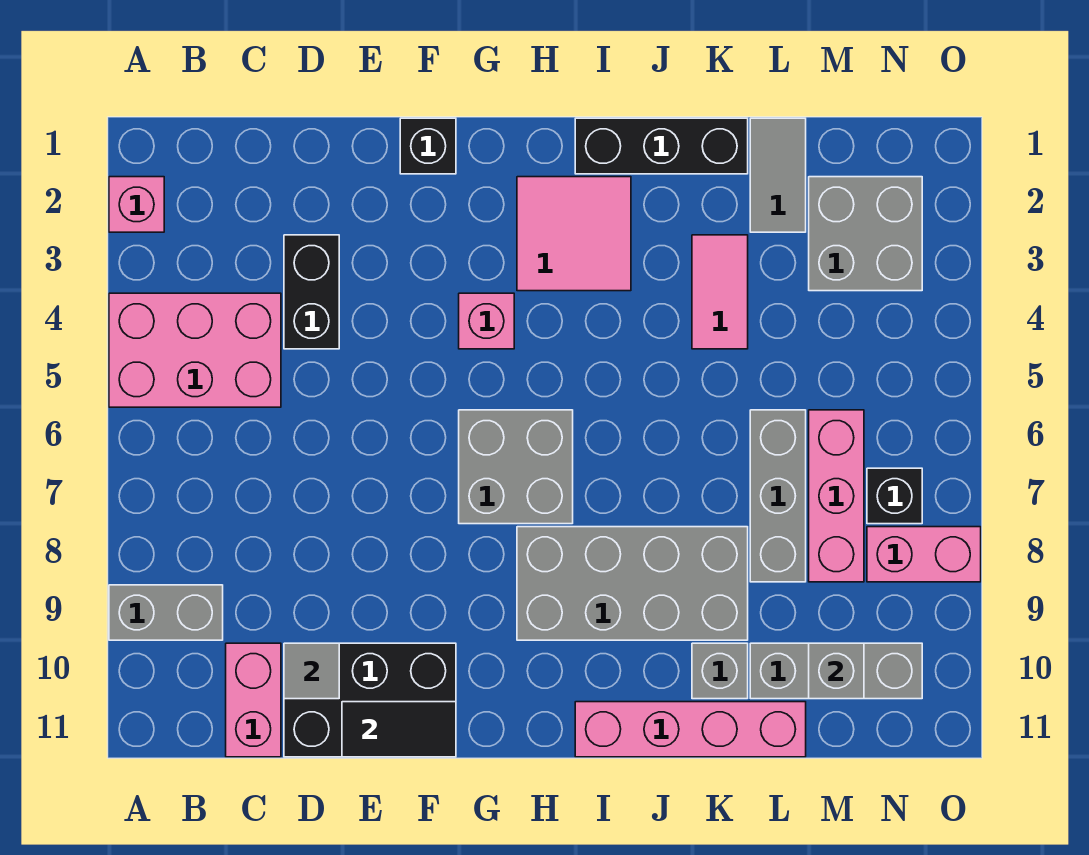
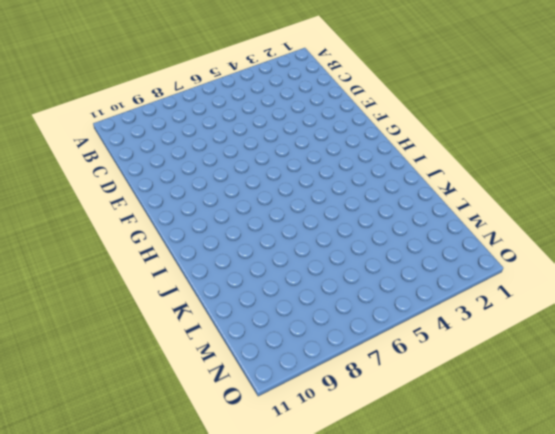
none -> pink brick A2 level 1
none -> pink brick A4:C5 level 1
none -> grey brick A9:B9 level 1

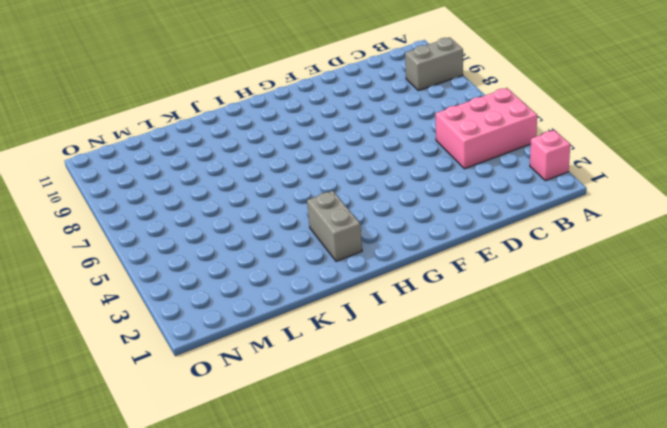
grey brick I2:I3 level 1 -> pink tile H2:I3 level 1
none -> pink brick C10:C11 level 1
none -> black brick D3:D4 level 1
none -> black brick D10:F11 level 1

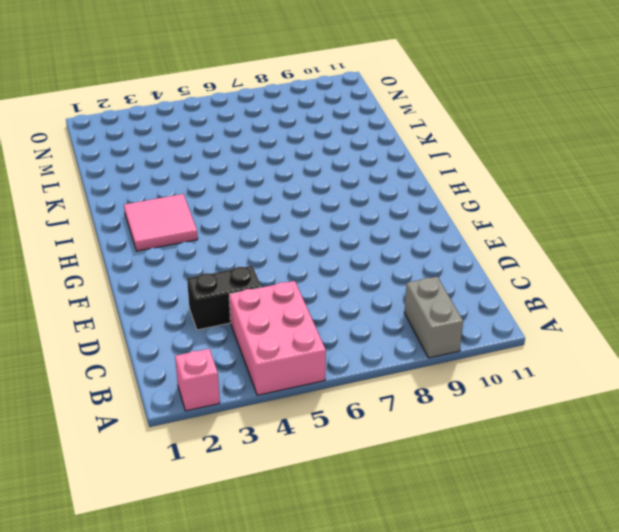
none -> pink brick C10:C11 level 1
none -> black brick D10:F11 level 1
none -> black brick F1 level 1

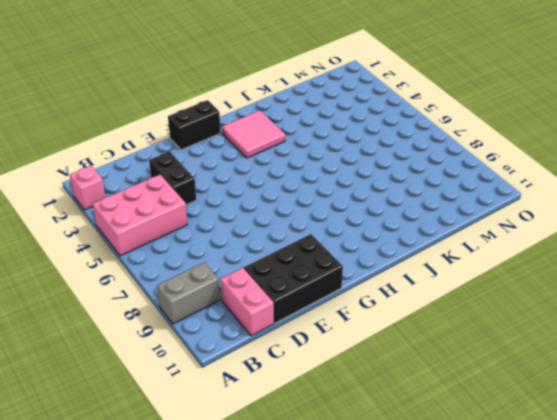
black brick F1:G1 level 1 -> black brick F1 level 1
none -> pink brick G4 level 1
none -> grey brick G6:H7 level 1
none -> grey brick H8:K9 level 1

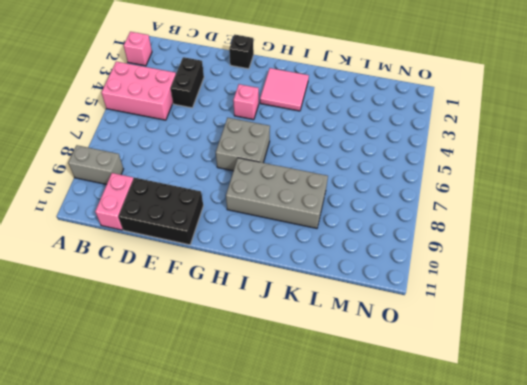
none -> black brick I1:K1 level 1
none -> pink brick I11:L11 level 1
none -> pink tile K3:K4 level 1

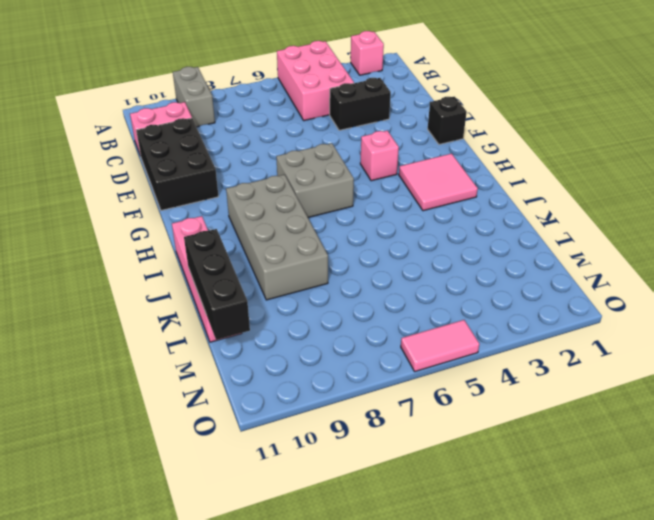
black brick K11:M11 level 2 -> black brick I1:K1 level 1
pink tile O5:O6 level 1 -> pink tile K3:K4 level 1
none -> grey brick K10 level 1
none -> grey tile L1:L2 level 1
none -> grey brick L6:L8 level 1

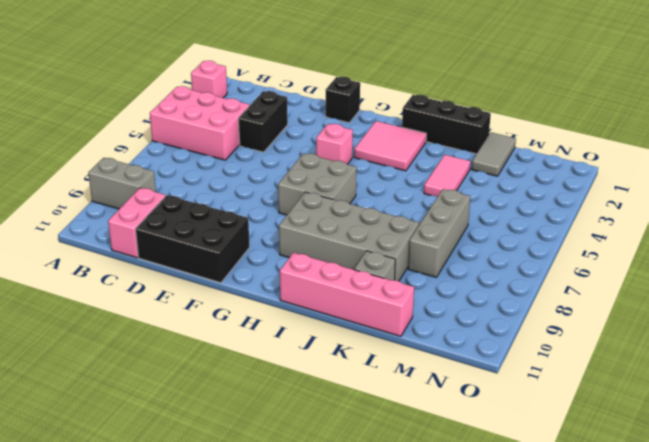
none -> grey brick L10:N10 level 1
none -> grey brick M2:N3 level 1
none -> pink brick M6:M8 level 1

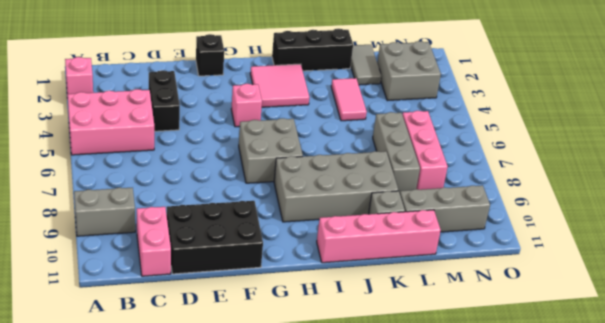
none -> black brick N7 level 1
none -> pink brick N8:O8 level 1
none -> grey tile D10 level 2

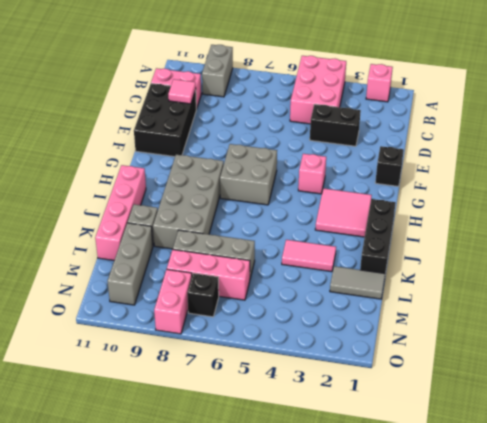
pink tile D10 level 2 -> grey tile D10 level 2
none -> grey brick M2:N3 level 1
none -> black tile E11:F11 level 2
none -> grey brick M10 level 2

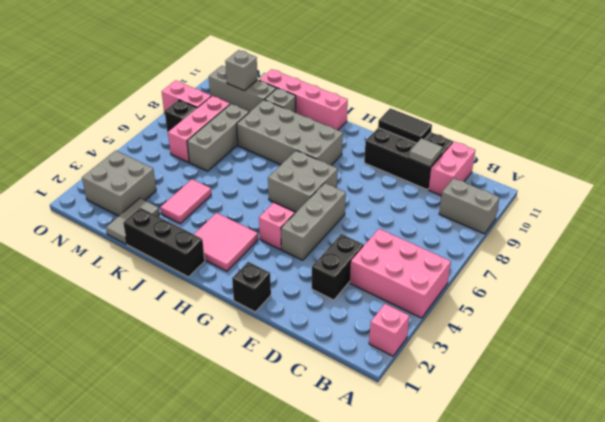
grey brick F4:F6 level 1 -> none

